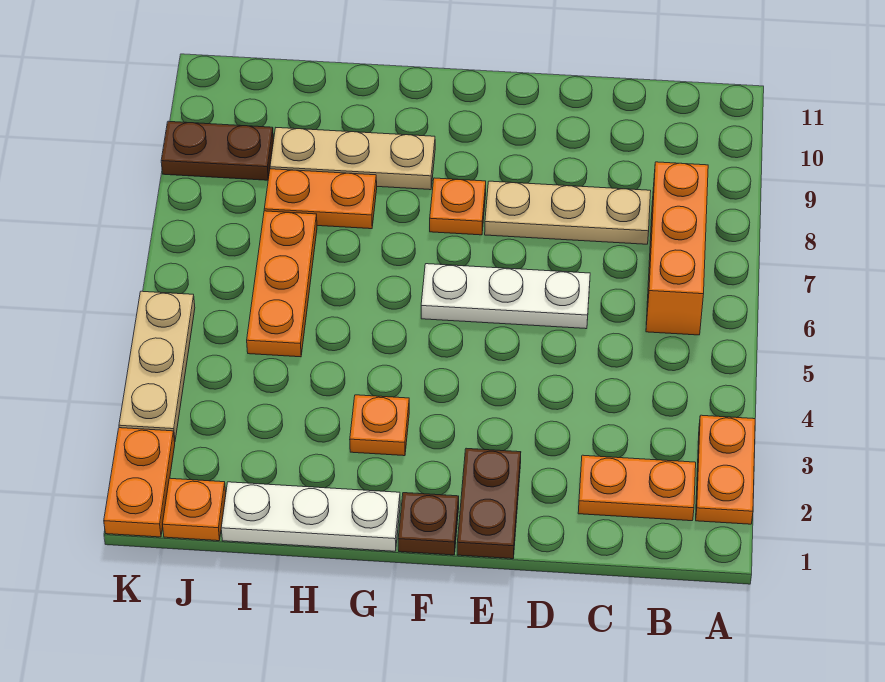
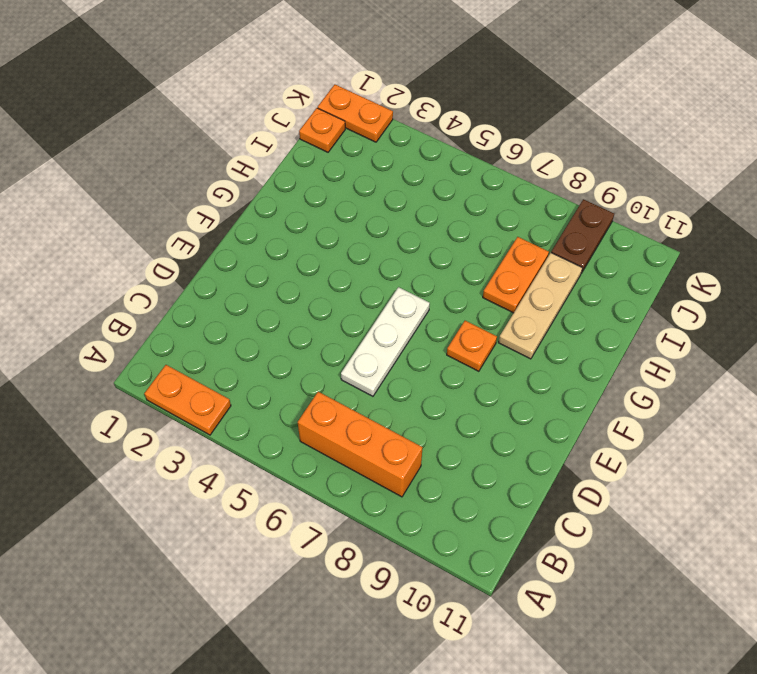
none -> orange plate B2:C2 level 1
none -> tan plate C8:E8 level 1
none -> brown plate E1:E2 level 1

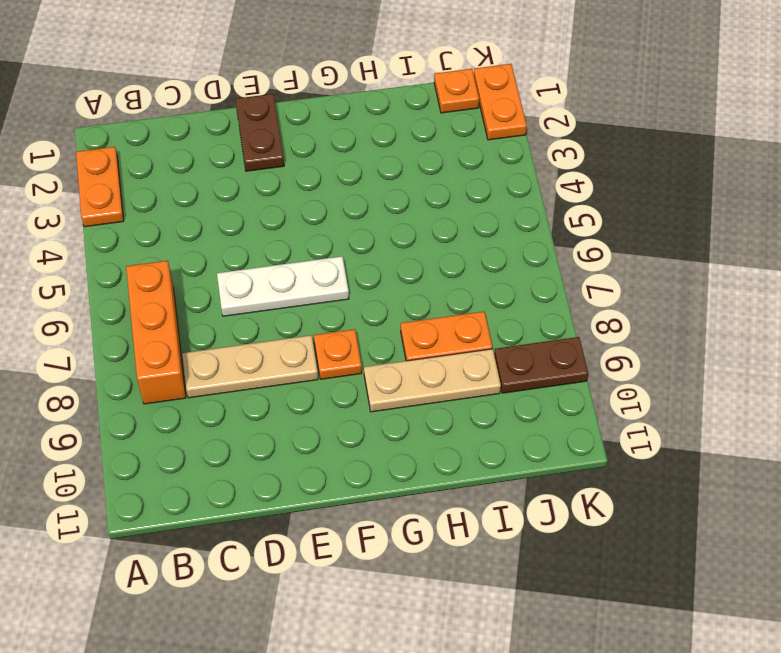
none -> orange plate B2:C2 level 1
none -> brown plate F1 level 1
none -> white plate G1:I1 level 1

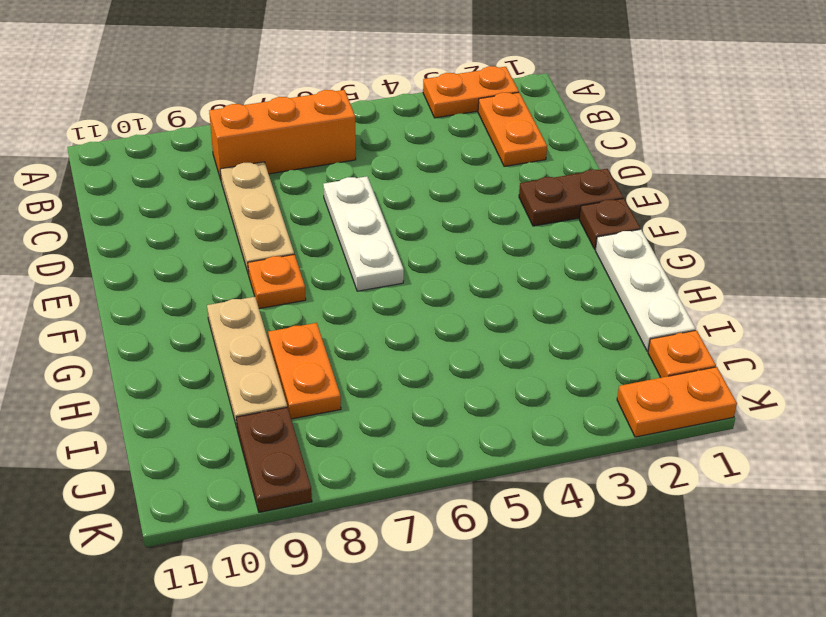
none -> orange plate G3 level 1
none -> orange plate I5:I7 level 1
none -> tan plate K3:K5 level 1

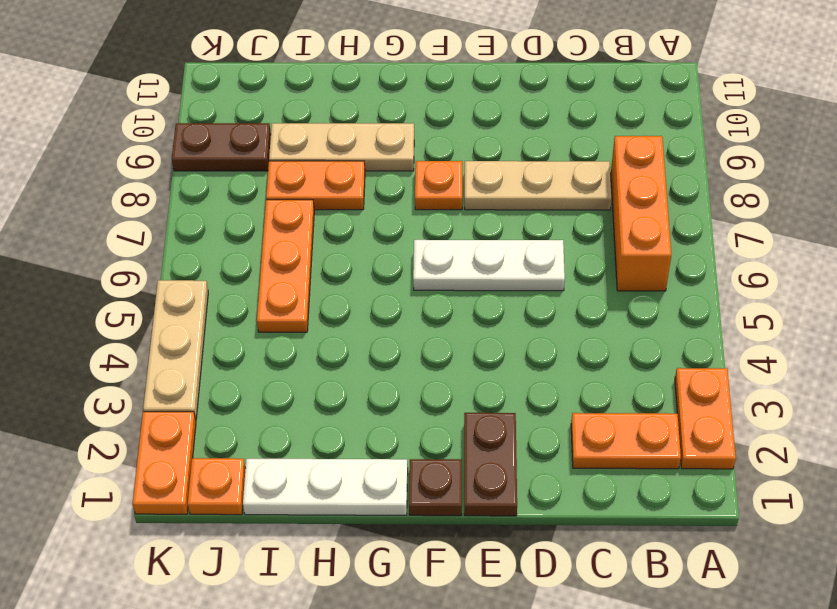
none -> orange plate G3 level 1

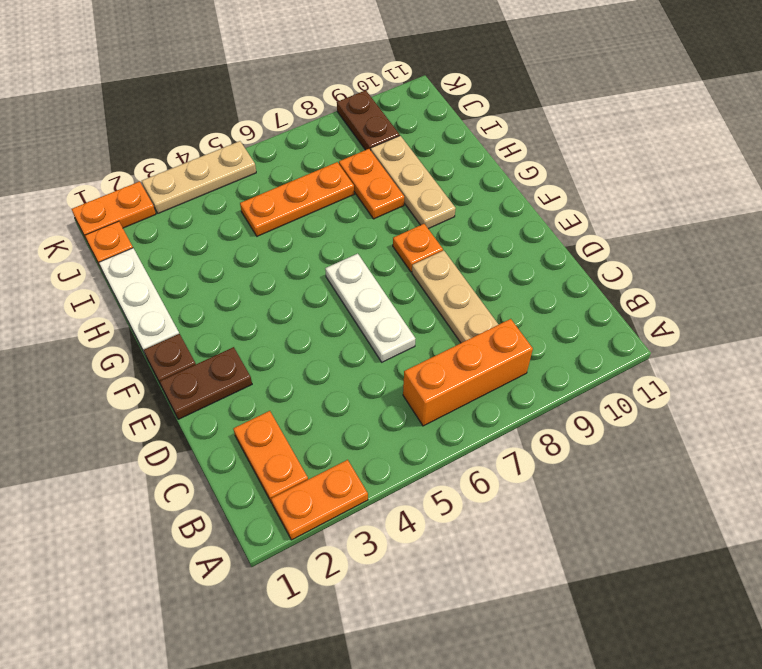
none -> orange plate G3 level 1

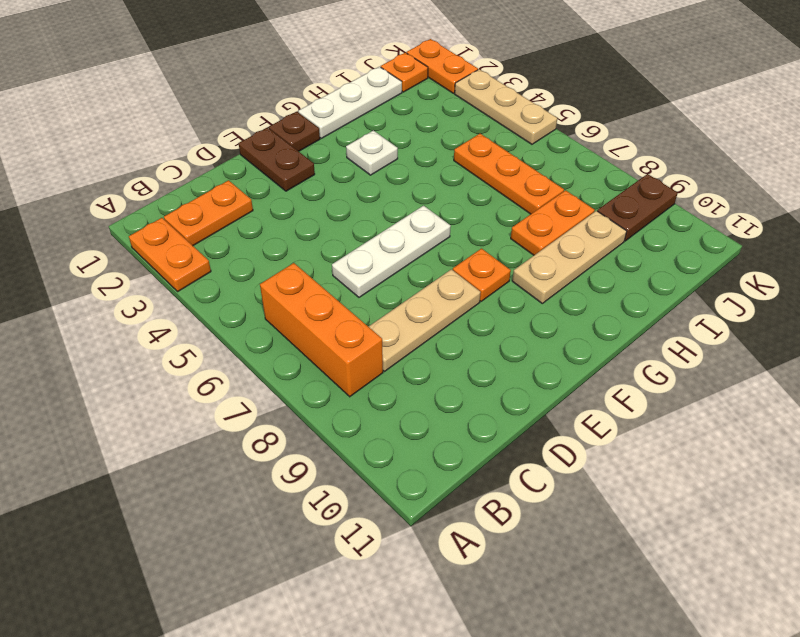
white plate G3 level 1 -> orange plate G3 level 1

